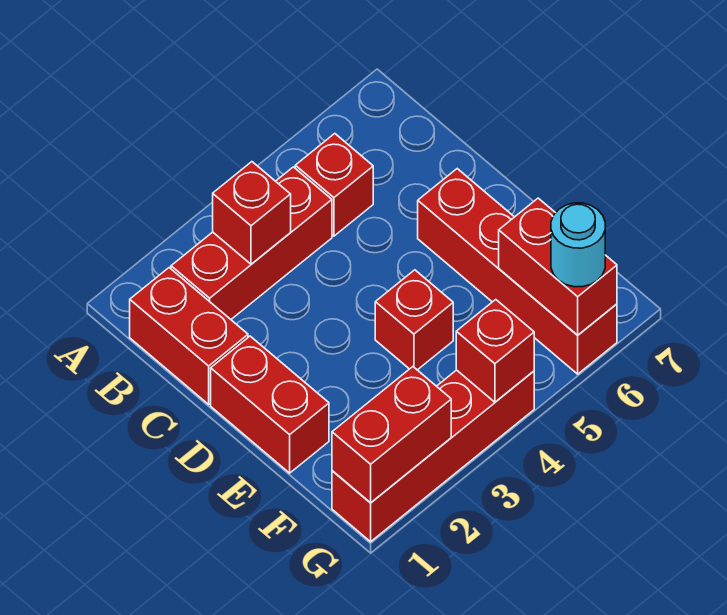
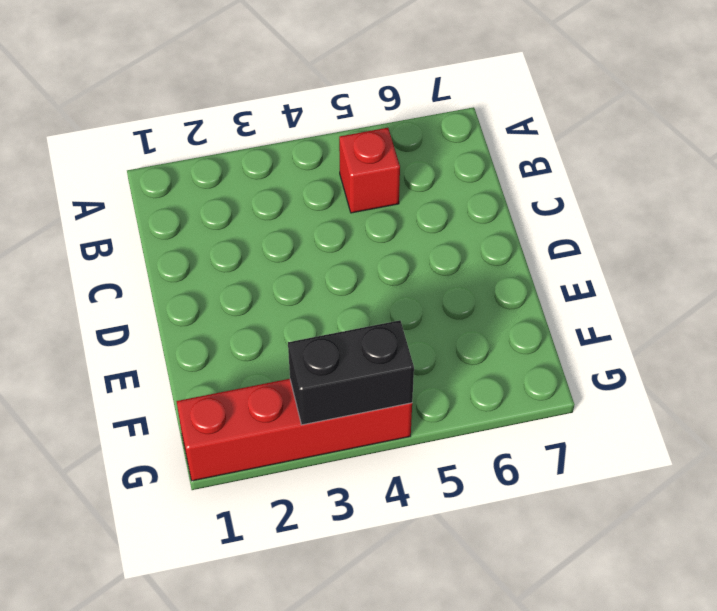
black brick G3:G4 level 2 -> red brick G4 level 2
none -> red brick B1:C1 level 1
none -> red brick B2:B4 level 1
none -> red brick D1:E1 level 1

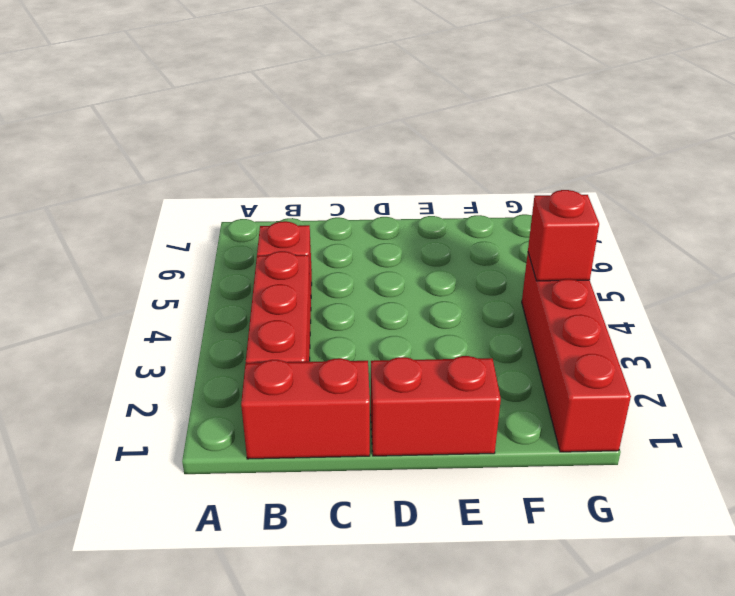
none -> red brick D6:G6 level 1
none -> red brick E4 level 1
none -> red brick B3 level 2

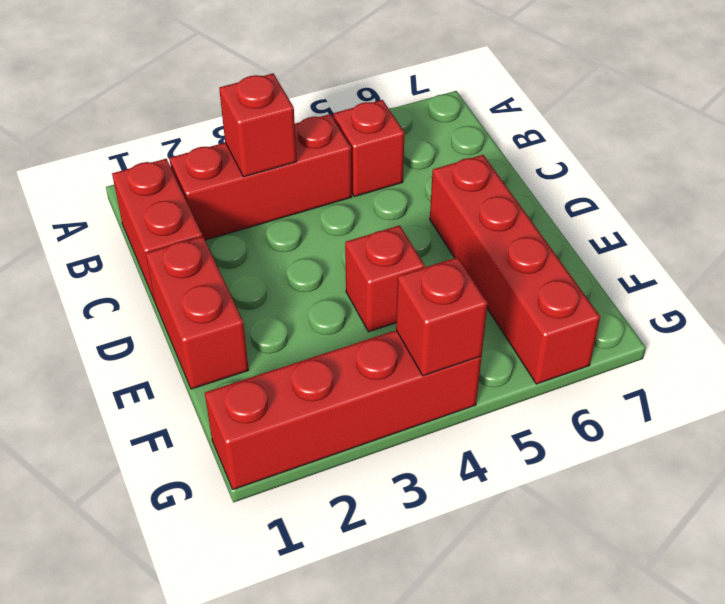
none -> red brick F6:G6 level 2
none -> red brick G1:G2 level 2
none -> cyan round brick G6 level 3

